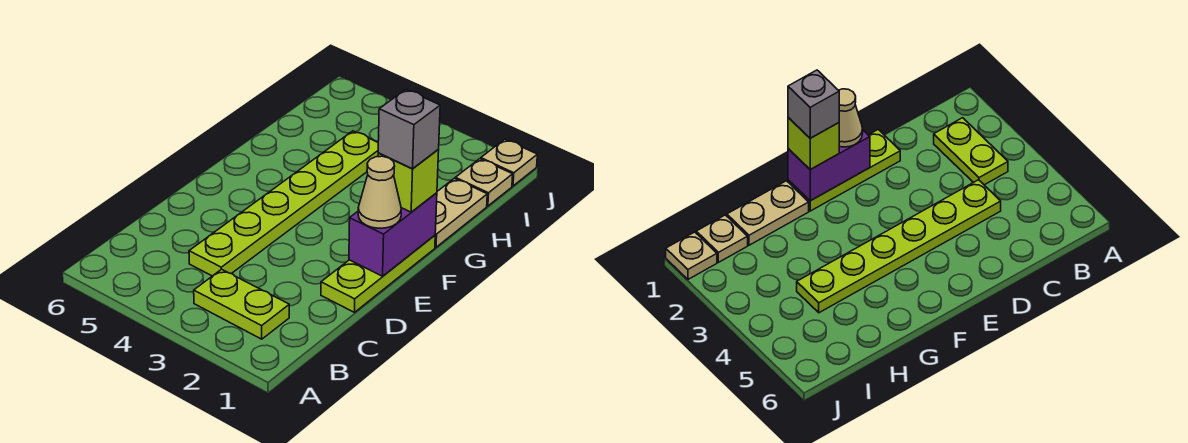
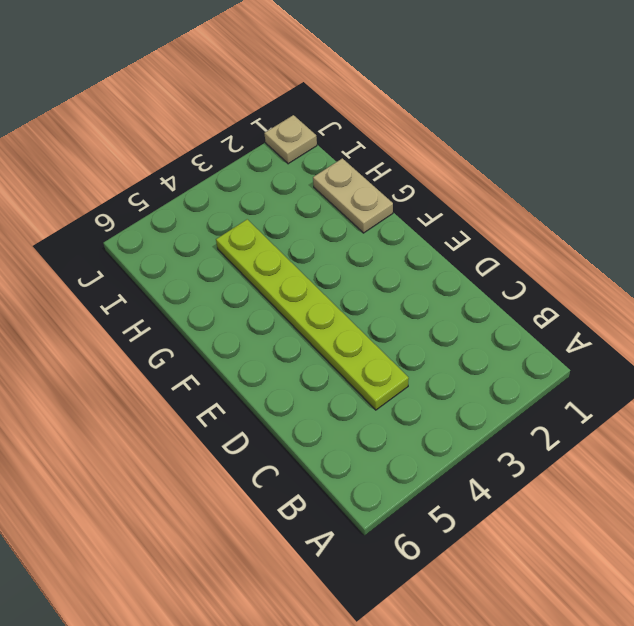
none -> lime plate B2:B3 level 1
none -> lime plate D1:F1 level 1

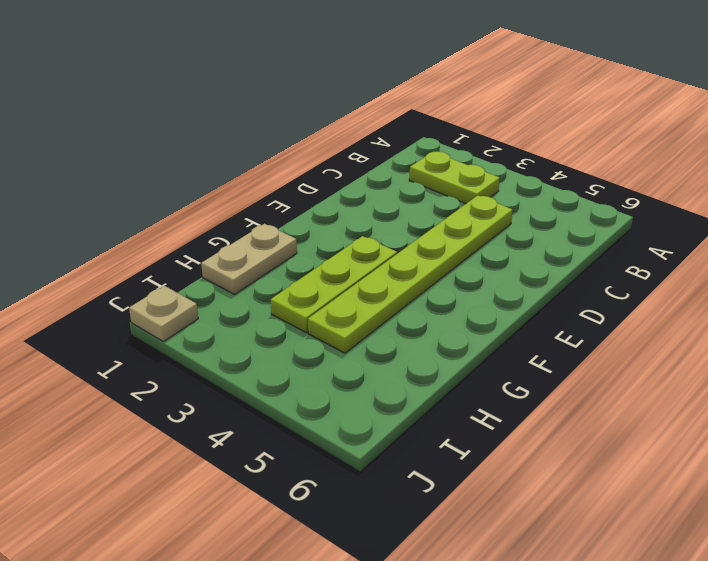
lime plate F3:H3 level 1 -> lime plate D1:F1 level 1
none -> tan plate I1 level 1
none -> purple brick E1:F1 level 2

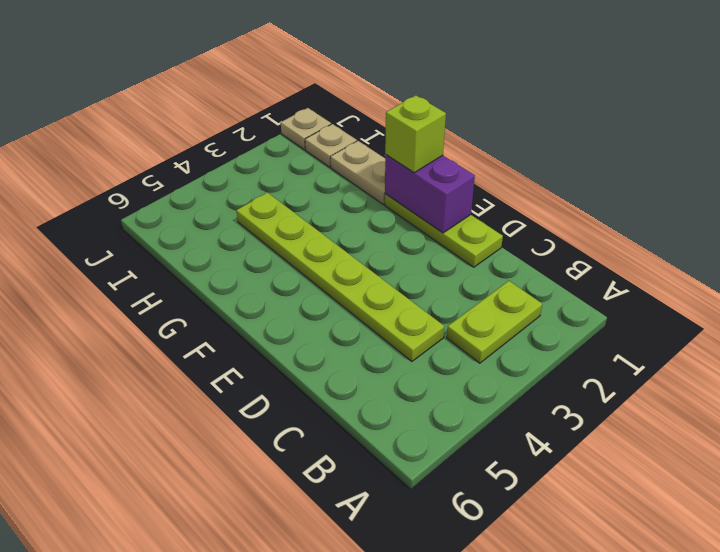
none -> tan cone E1 level 3
none -> grey brick F1 level 4

